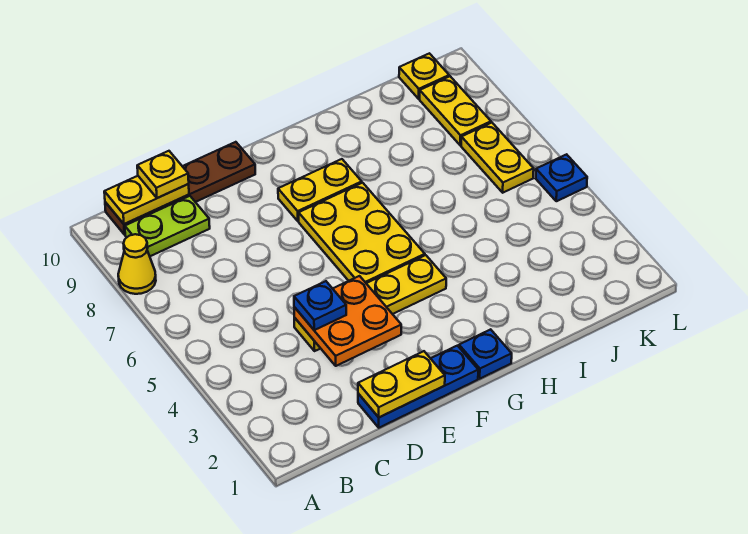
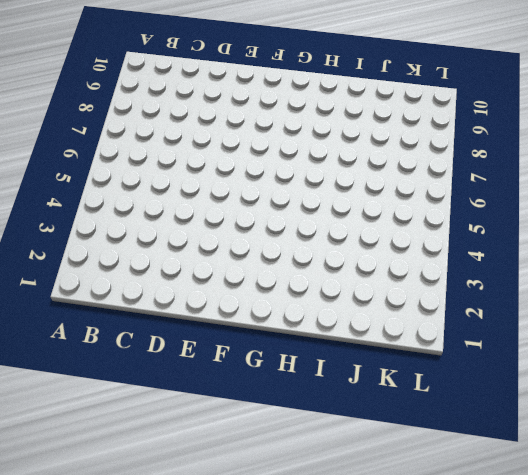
none -> yellow cone A8 level 1
none -> lime plate B9:C9 level 1
none -> brown plate B10:E10 level 1

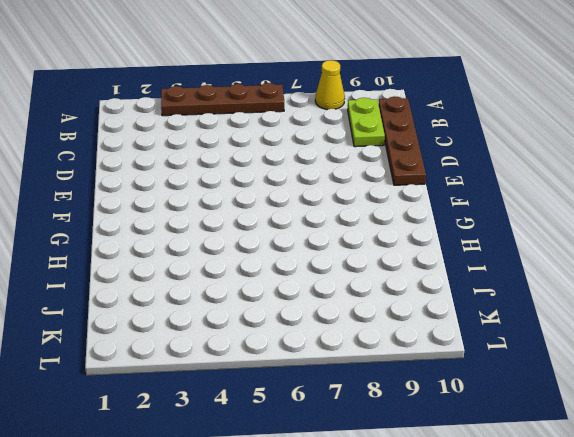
brown plate A3:A6 level 1 -> none
none -> blue plate D1:F1 level 1
none -> yellow plate D4:G4 level 1
none -> yellow plate F5:G7 level 1

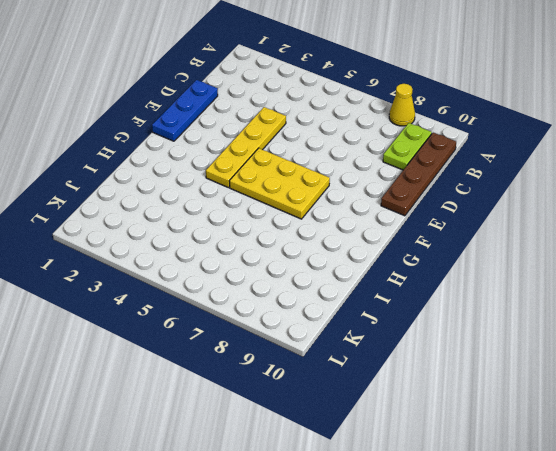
none -> yellow plate F8:G8 level 1
none -> blue plate G1 level 1
none -> yellow plate K6:K7 level 1

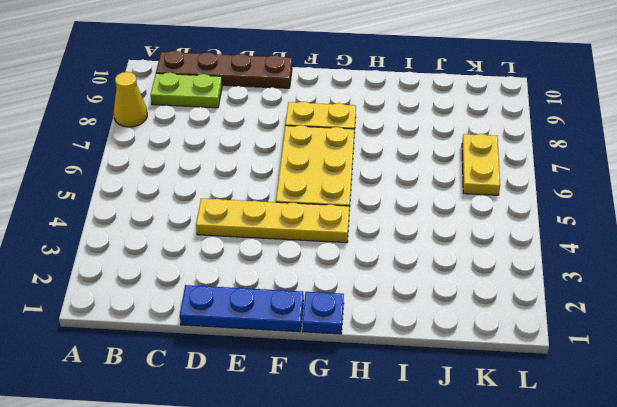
none -> yellow plate K8:K9 level 1
none -> yellow plate K10 level 1
none -> blue plate L5 level 1

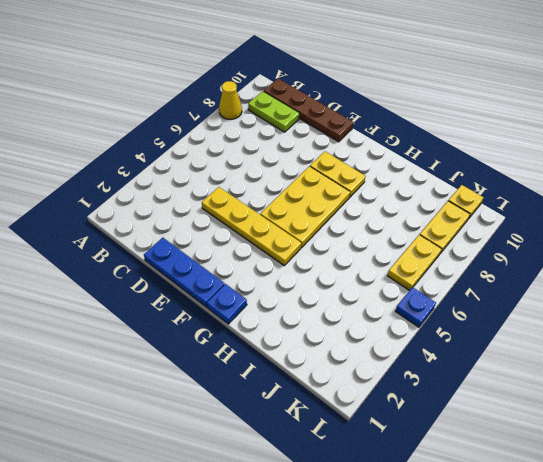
none -> yellow plate B10:C10 level 2
none -> yellow plate D1:E1 level 2
none -> orange plate D3:E4 level 2

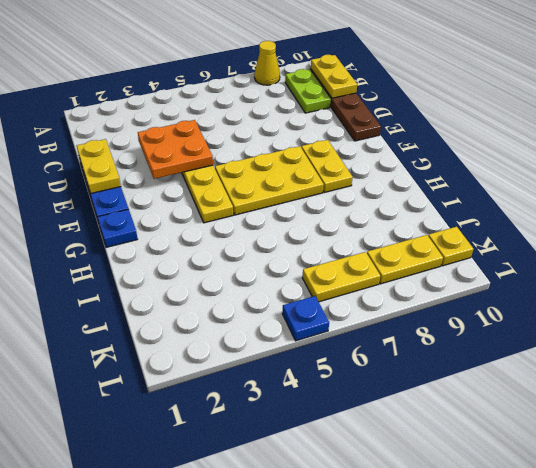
none -> yellow plate C10 level 3
none -> blue plate D4 level 3

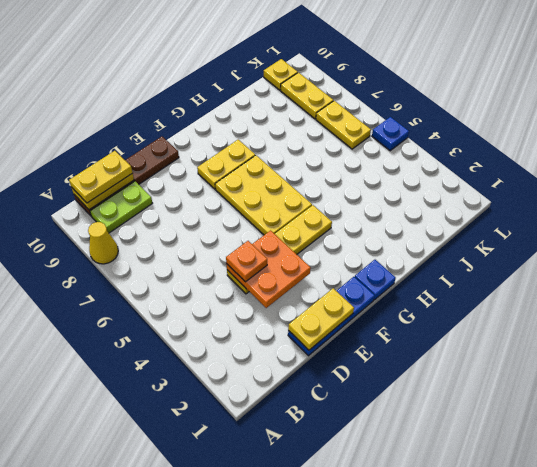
yellow plate B10:C10 level 3 -> yellow plate C10 level 3
orange plate D4 level 3 -> blue plate D4 level 3

